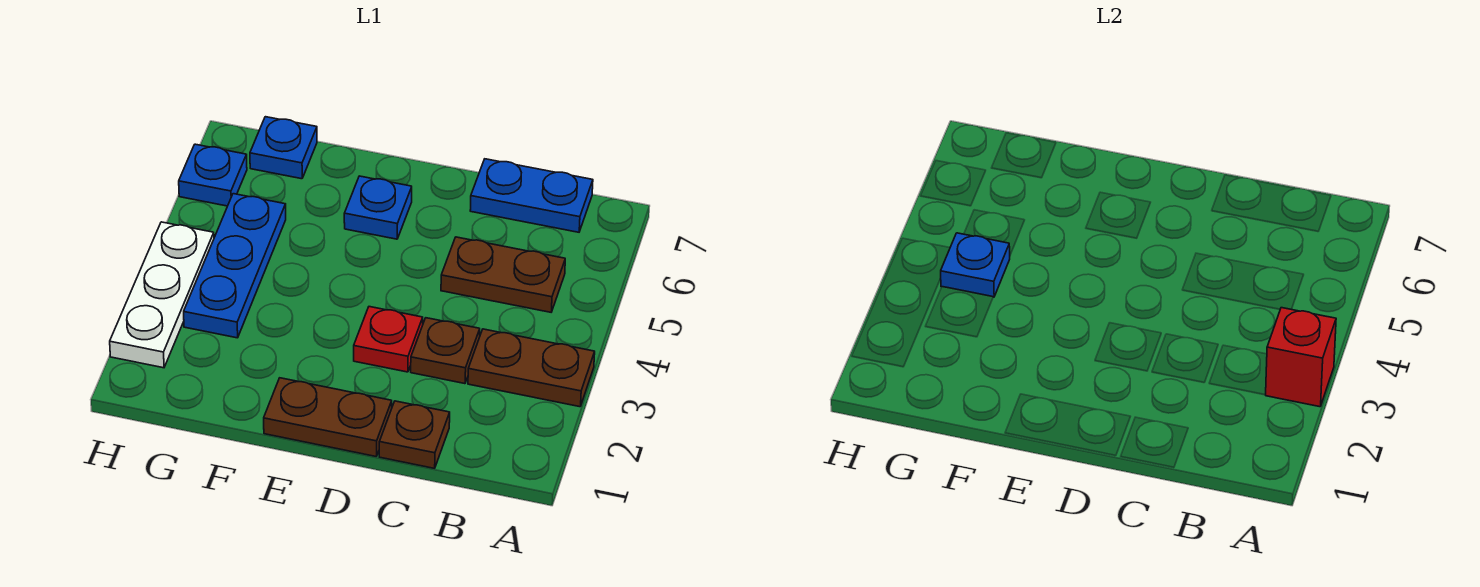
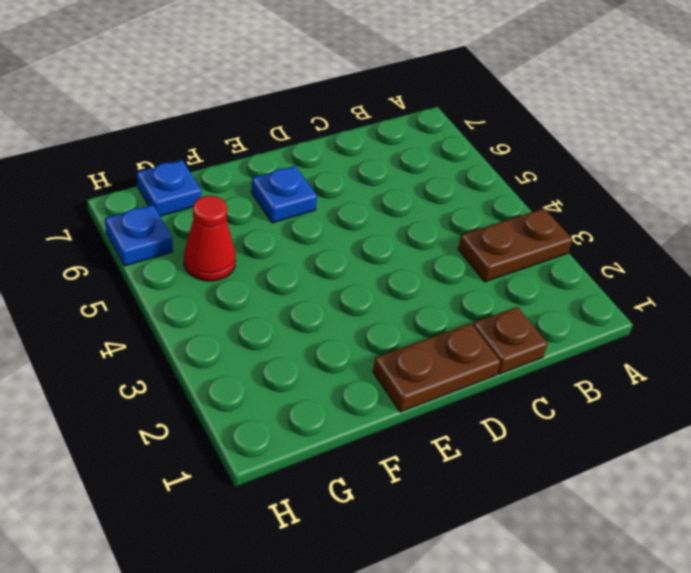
red cone G5 level 1 -> blue plate G3:G5 level 1
none -> brown plate B5:C5 level 1
none -> blue plate B7:C7 level 1
none -> brown plate C3 level 1

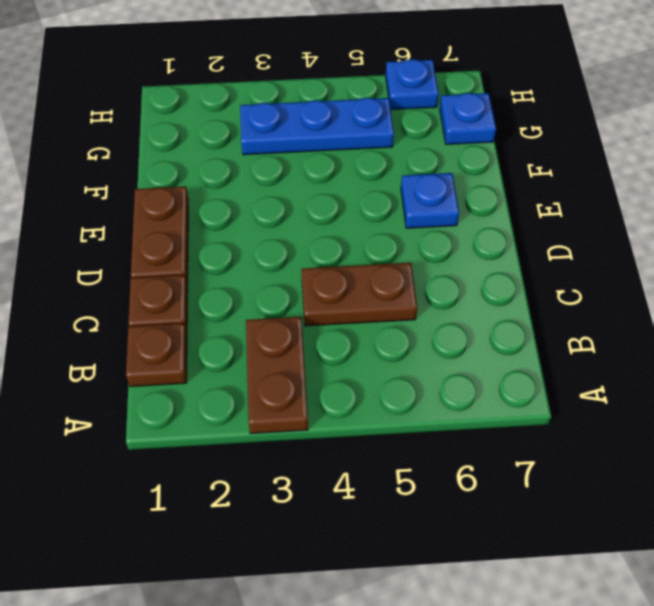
brown plate B1 level 1 -> brown plate C3 level 1
brown plate C4:C5 level 1 -> brown plate B5:C5 level 1
none -> blue plate B7:C7 level 1
none -> red plate D3 level 1
none -> white plate H2:H4 level 1

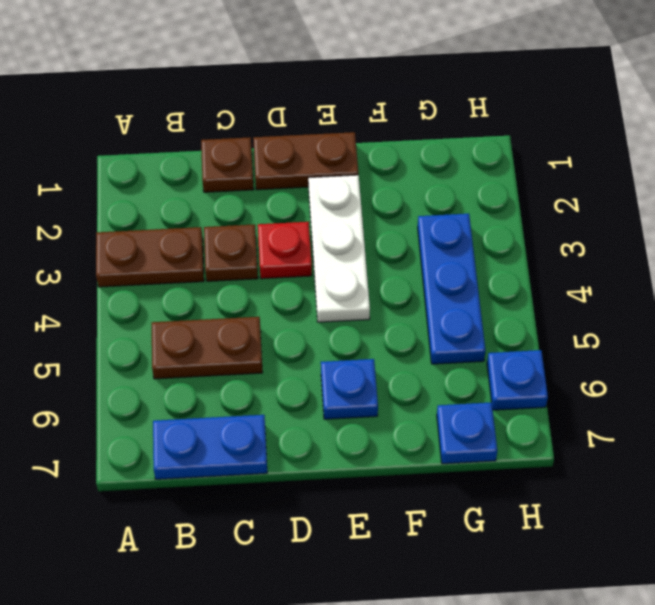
white plate E2:E4 level 1 -> white plate H2:H4 level 1
none -> red brick A3 level 2
none -> blue plate G4 level 2

